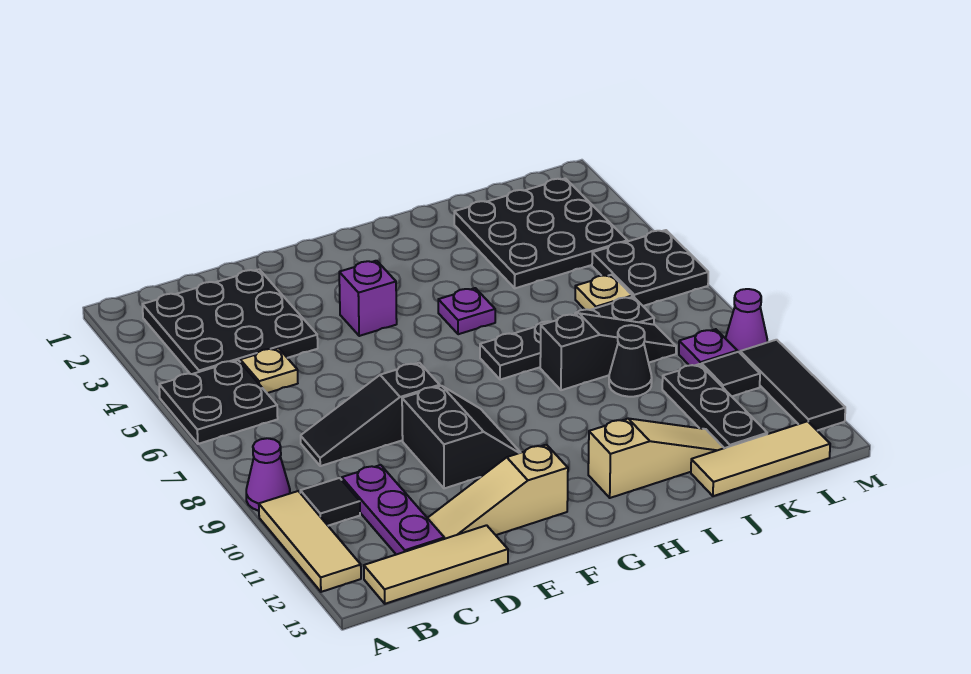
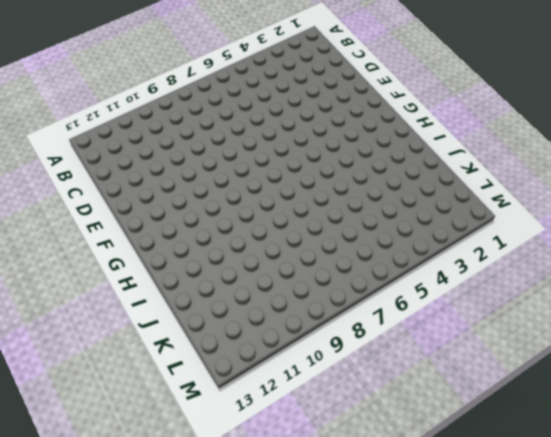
none -> black plate A5:B6 level 1
none -> purple cone A9 level 1
none -> tan tile A10:A12 level 1

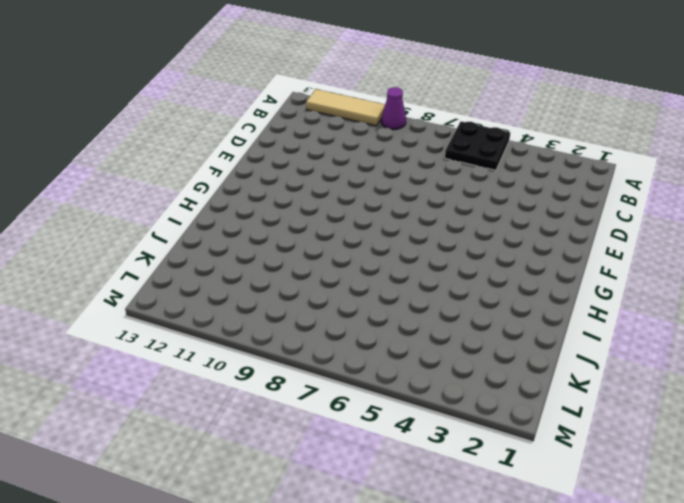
none -> black plate B2:D4 level 1
none -> black tile B10 level 1
none -> tan tile B13:D13 level 1

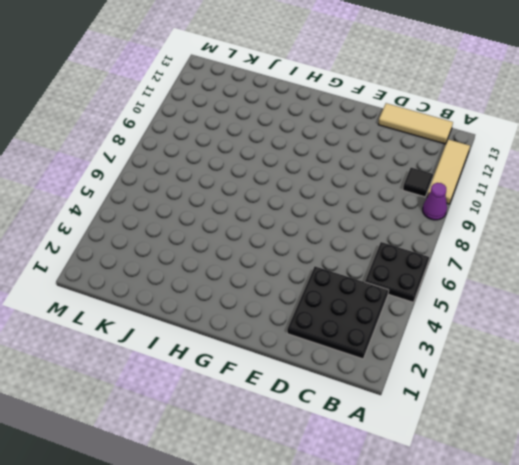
none -> tan plate C5 level 1
none -> black slope C8:E8 level 1 top E
none -> purple plate C10:C12 level 1

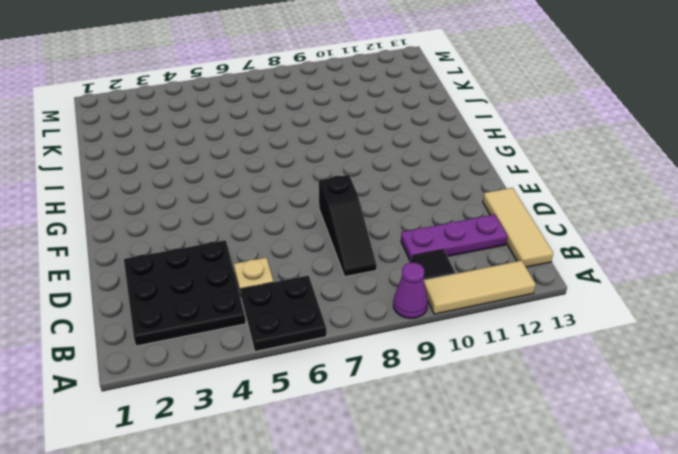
none -> tan slope D12:F12 level 1 top F
none -> black slope E9:F10 level 1 top E
none -> purple brick F4 level 1

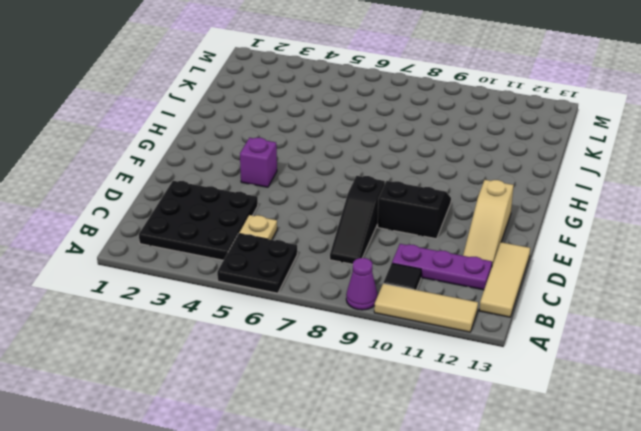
none -> purple plate H5 level 1
none -> black plate H7:K7 level 1
none -> tan slope H12:J12 level 1 top H

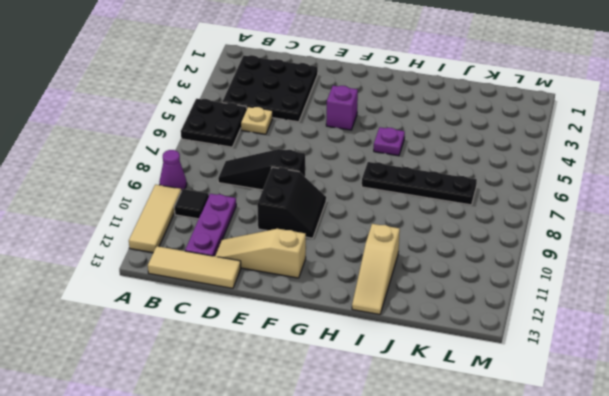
tan slope I11:I13 level 1 top 11 -> tan slope H12:J12 level 1 top H
none -> black slope I8:K8 level 1 top I
none -> black plate J2:L4 level 1
none -> black cone J9 level 1

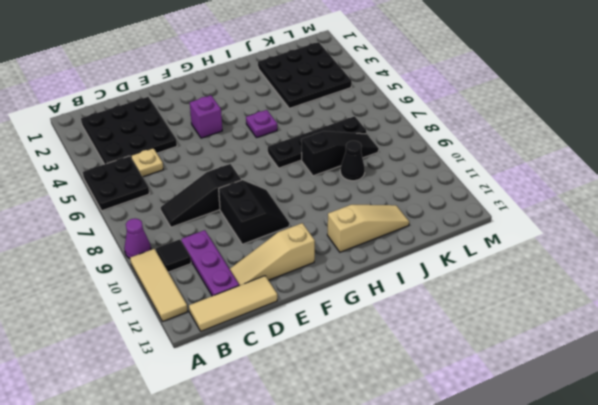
none -> tan tile J13:L13 level 1
none -> tan plate K6 level 1
none -> black plate K10:K12 level 1

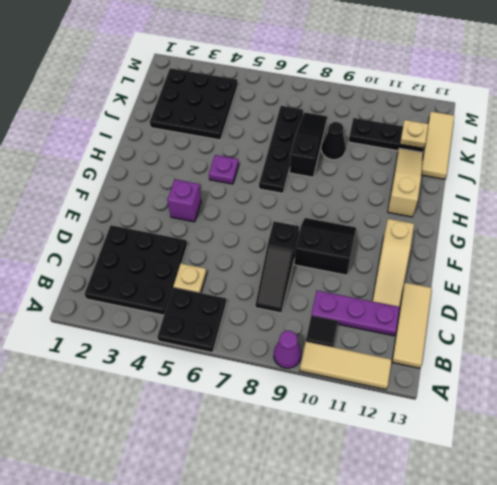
tan plate K12 level 2 -> tan plate K6 level 1
none -> black plate L5:M6 level 1
none -> purple plate L9 level 1
none -> black tile L10 level 1

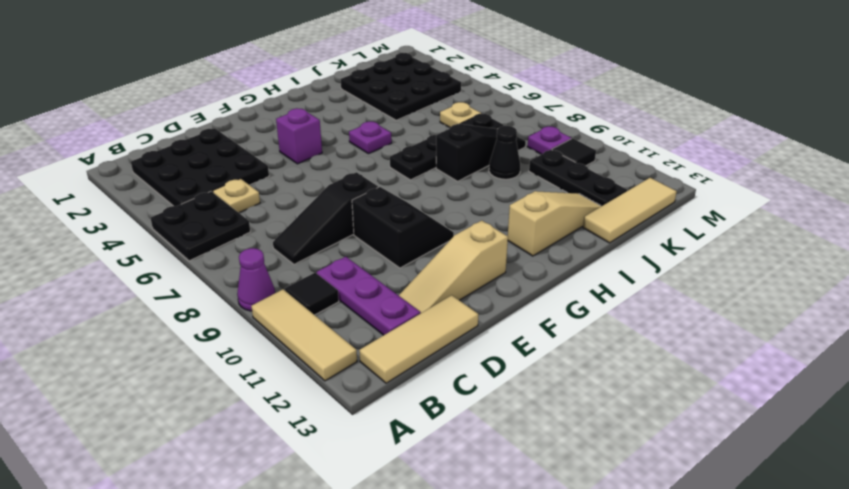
none -> black plate L5:M6 level 1
none -> purple cone M9 level 1
none -> black tile M10:M12 level 1

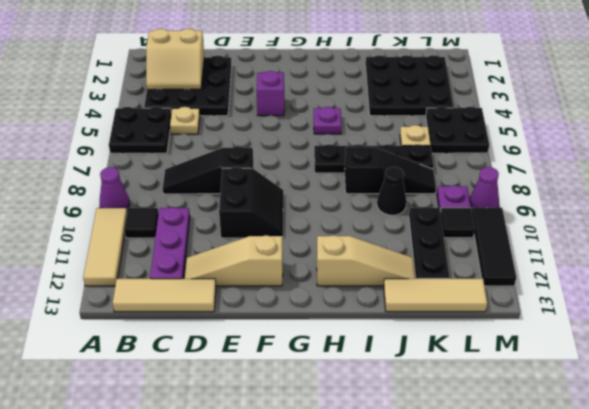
tan slope B2:C3 level 2 top 2 -> none

